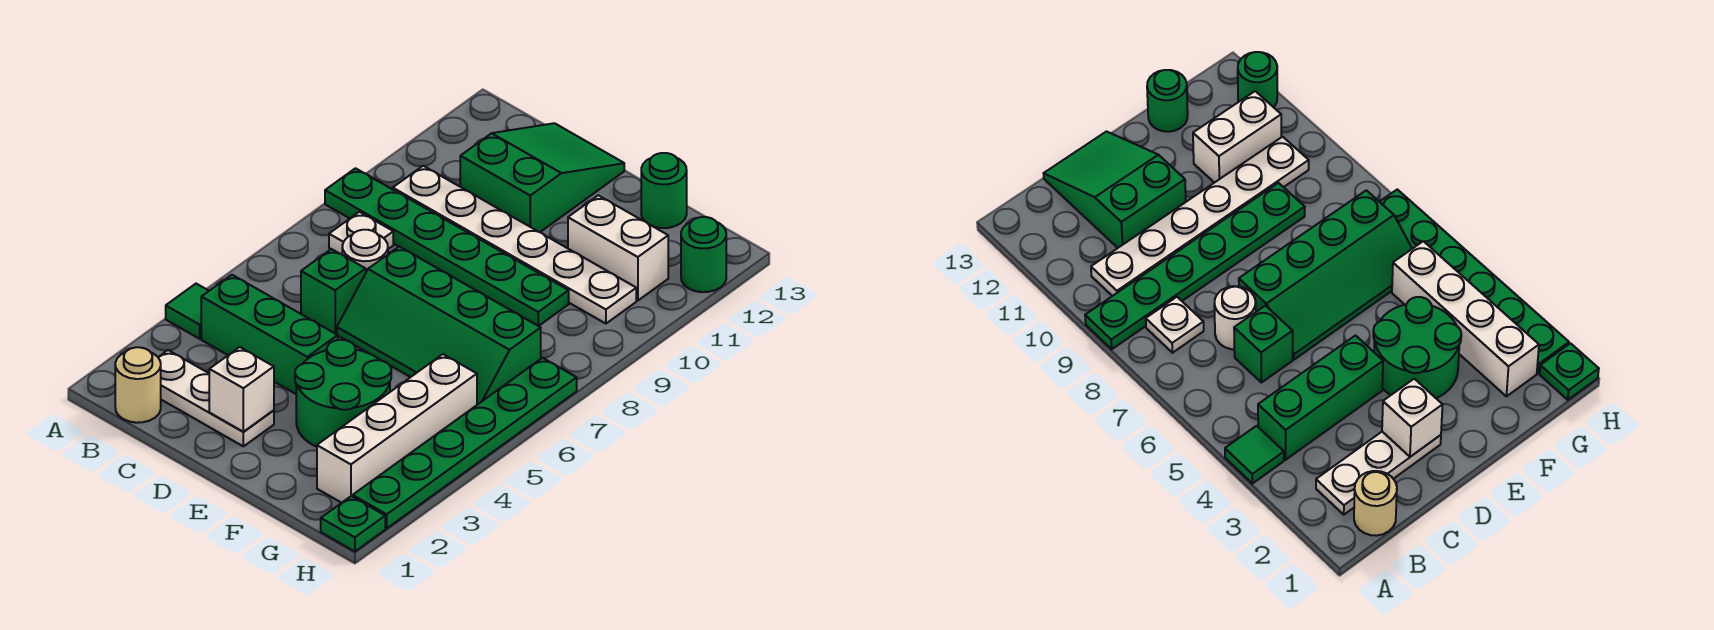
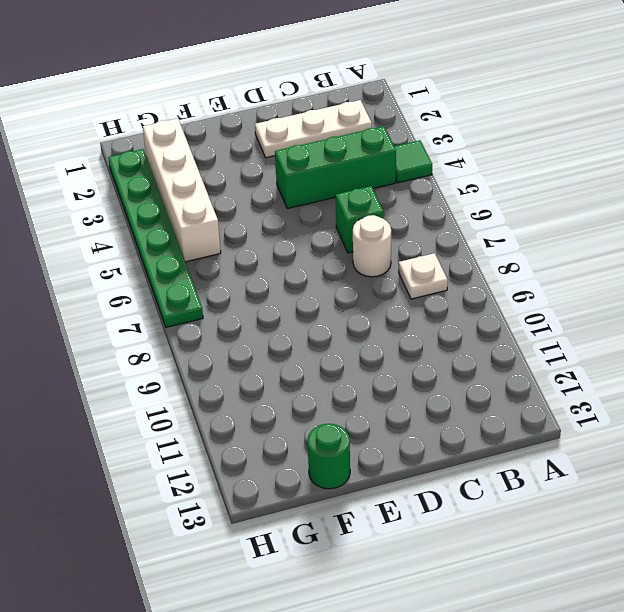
none -> green plate A9:F9 level 1
none -> tan round brick B1 level 1
none -> white plate B10:G10 level 1

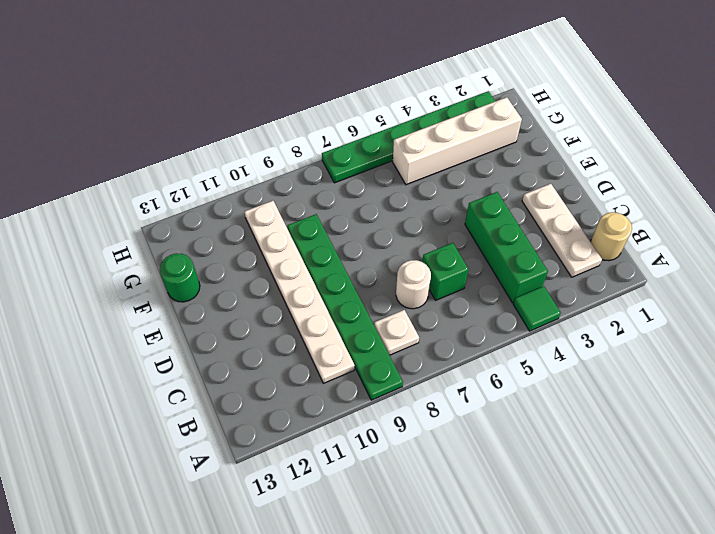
none -> green slope C11:D13 level 1 top 11
none -> green slope D6:G7 level 1 top 7
none -> green round brick E3:F4 level 1

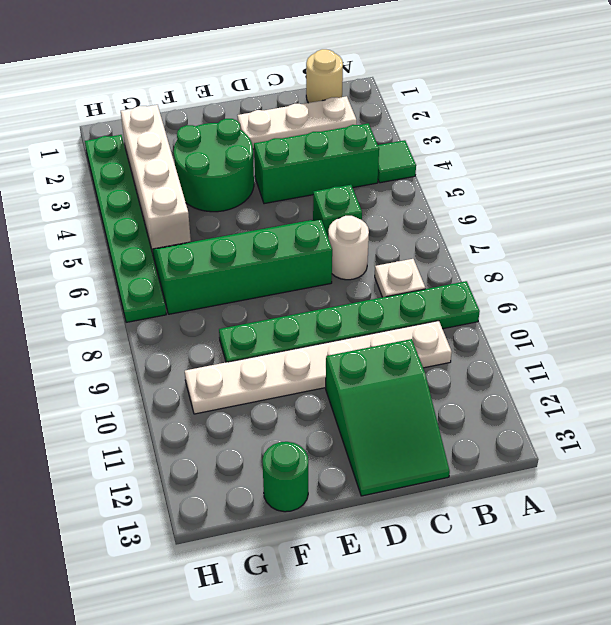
none -> white brick F11:G11 level 1
none -> green plate H1 level 1
none -> green round brick H12 level 1

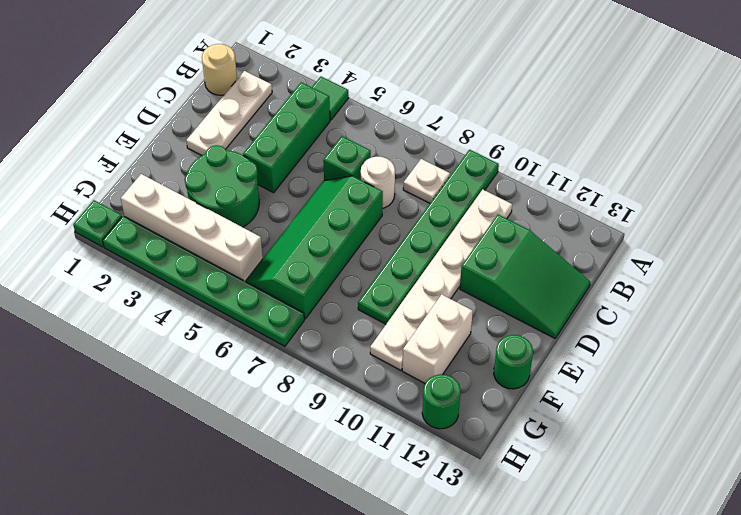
none -> white brick D2 level 2

